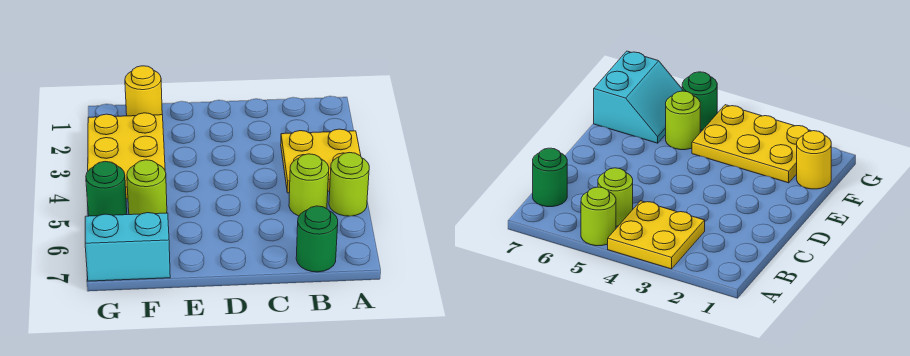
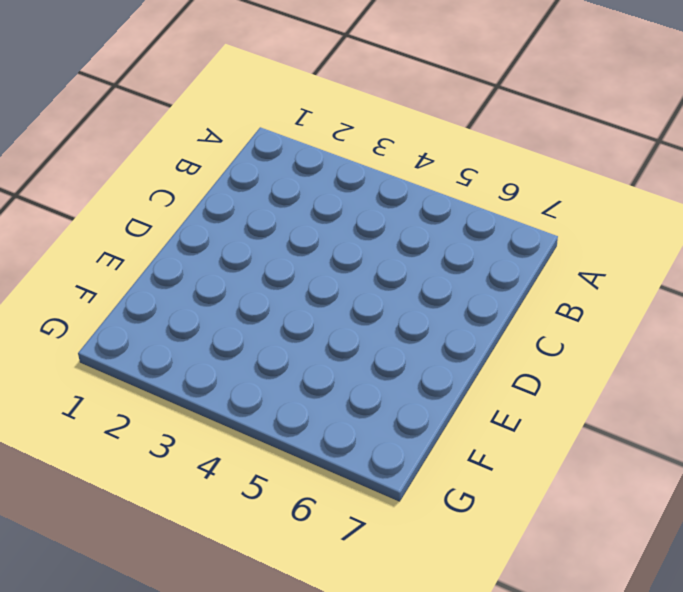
none -> yellow plate A3:B4 level 1
none -> lime round brick A5 level 1

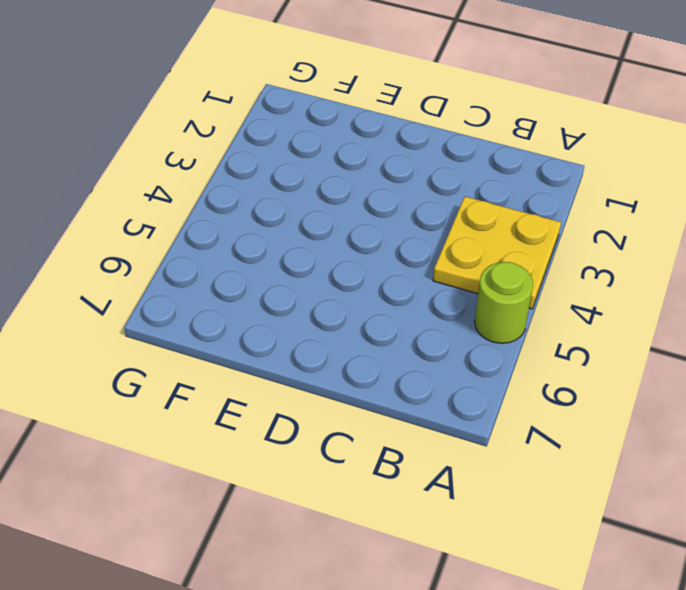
none -> lime round brick B5 level 1
none -> green round brick B7 level 1

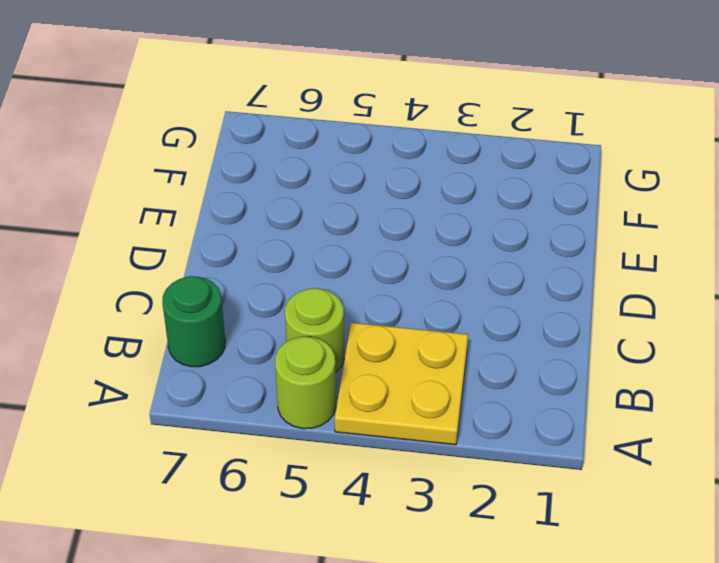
none -> yellow round brick F1 level 1
none -> yellow plate F2:G4 level 1

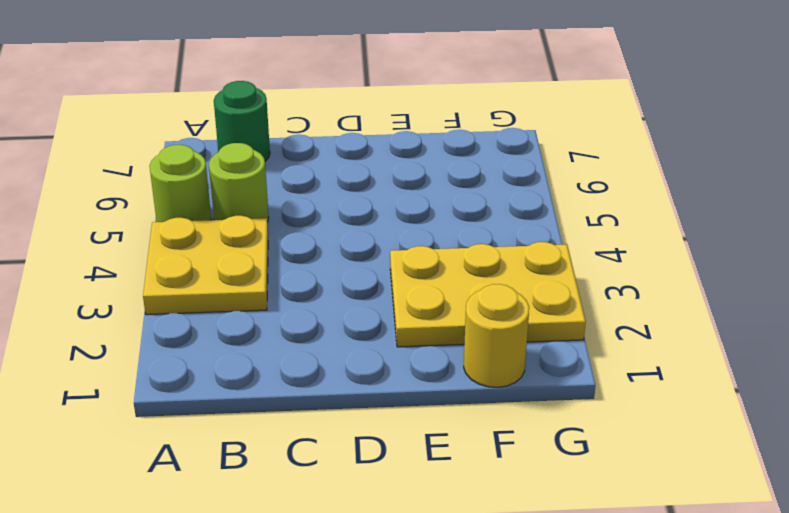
yellow plate E2:G3 level 1 -> yellow plate F2:G4 level 1
none -> lime round brick F5 level 1
none -> cyan slope F6:G7 level 1 top 7

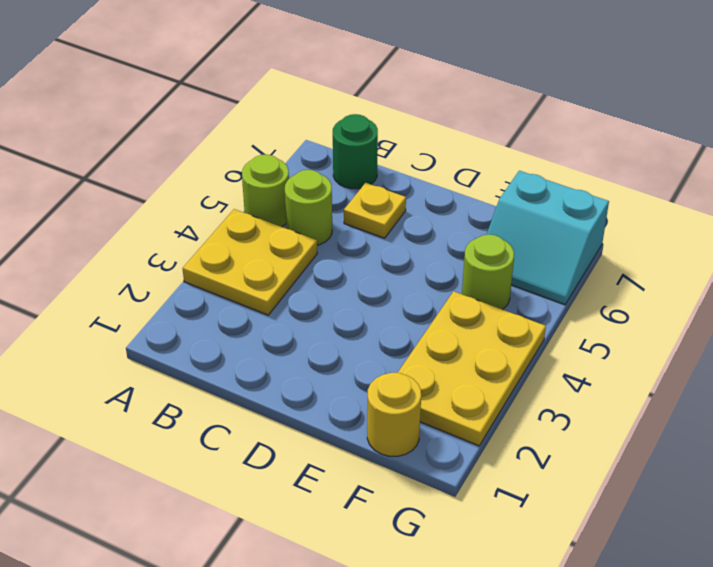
yellow plate C6 level 1 -> none
none -> green round brick G5 level 1

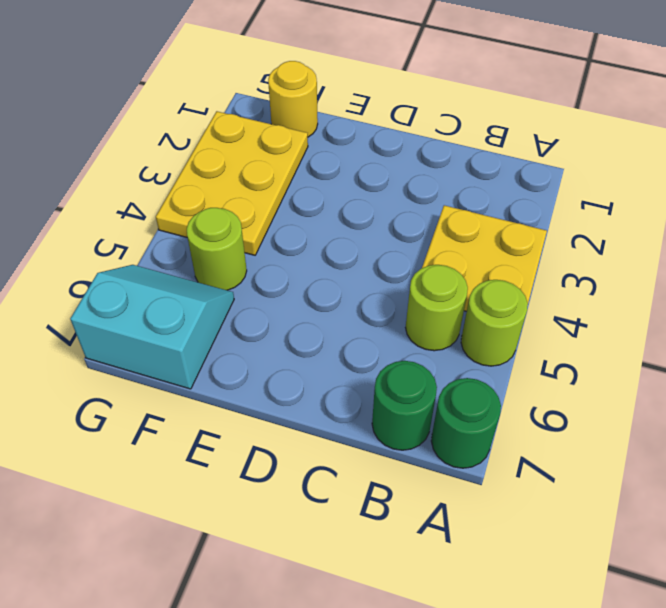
green round brick A7 level 1 -> green round brick G5 level 1

